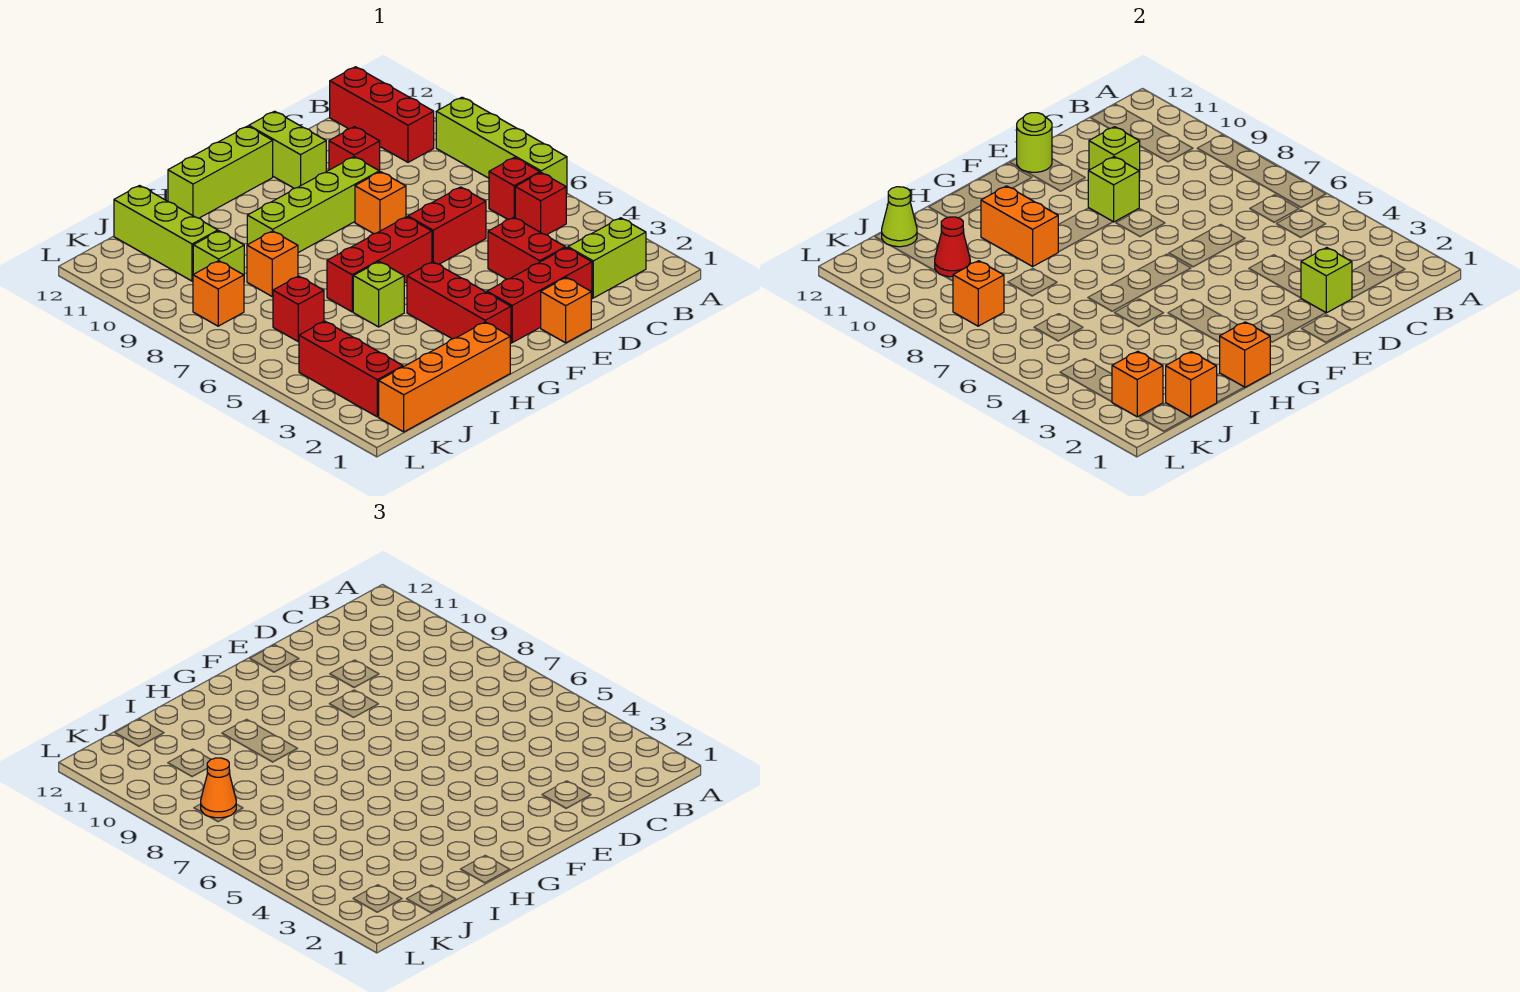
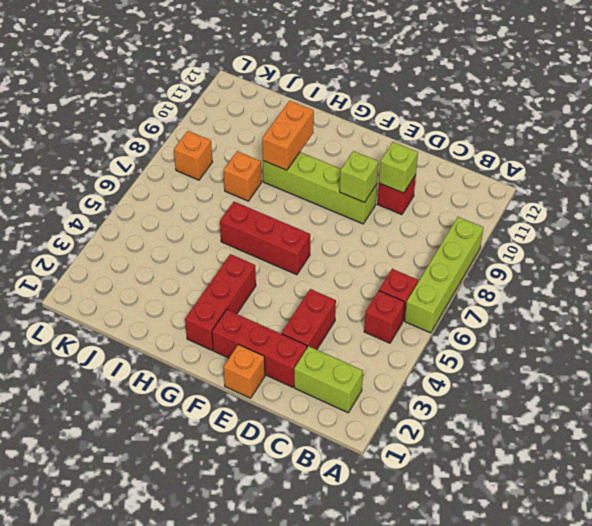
none -> red brick B10:B12 level 1
none -> red brick D6:E6 level 1
none -> orange brick E8 level 1
none -> lime brick E11:E12 level 1

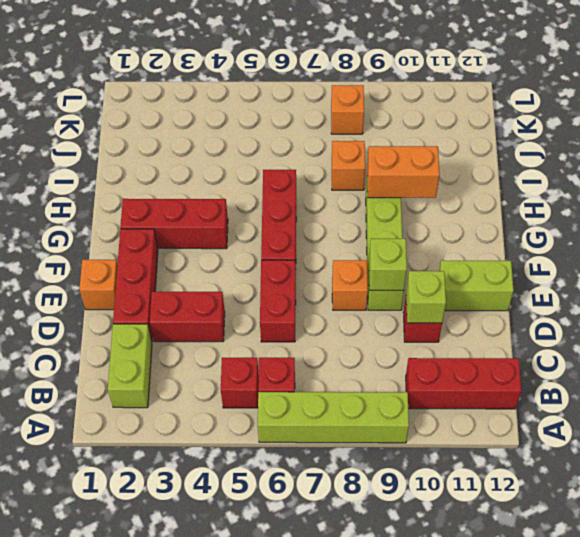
none -> lime brick F12:H12 level 1
none -> orange brick H1:K1 level 1
none -> lime brick H5 level 1
none -> red brick J6 level 1

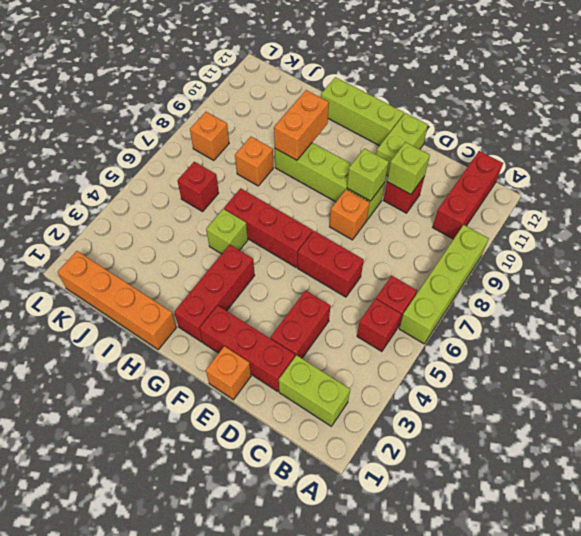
none -> lime brick J9 level 1
none -> lime brick J10:J12 level 1
none -> red brick K2:K4 level 1
none -> lime brick D2 level 2

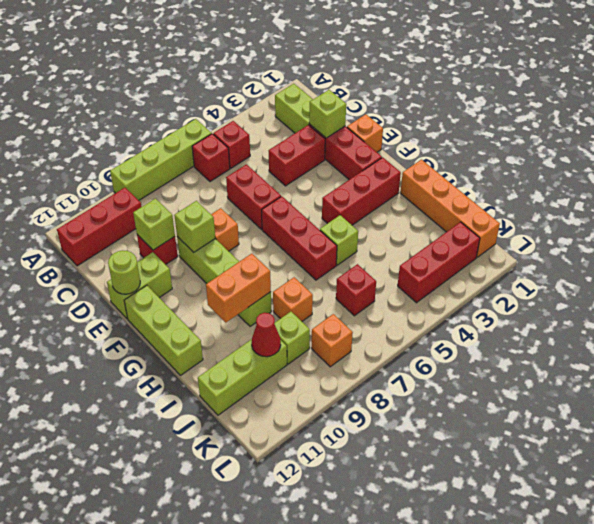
none -> orange brick H1 level 2
none -> orange brick J1 level 2
none -> lime cone J12 level 2
none -> orange brick K2 level 2

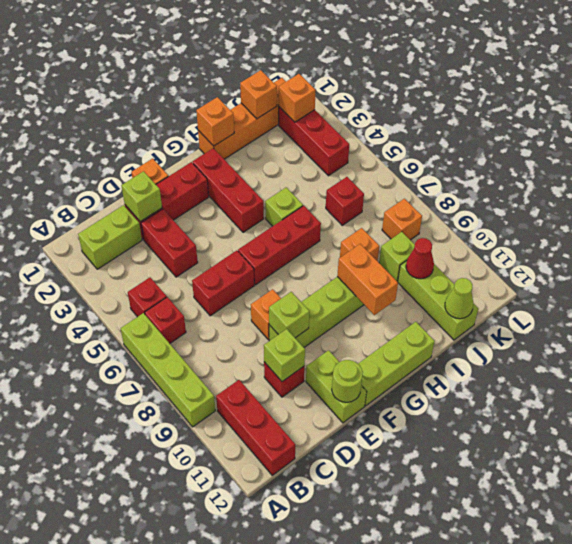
none -> orange brick K8 level 2
none -> orange cone K8 level 3

